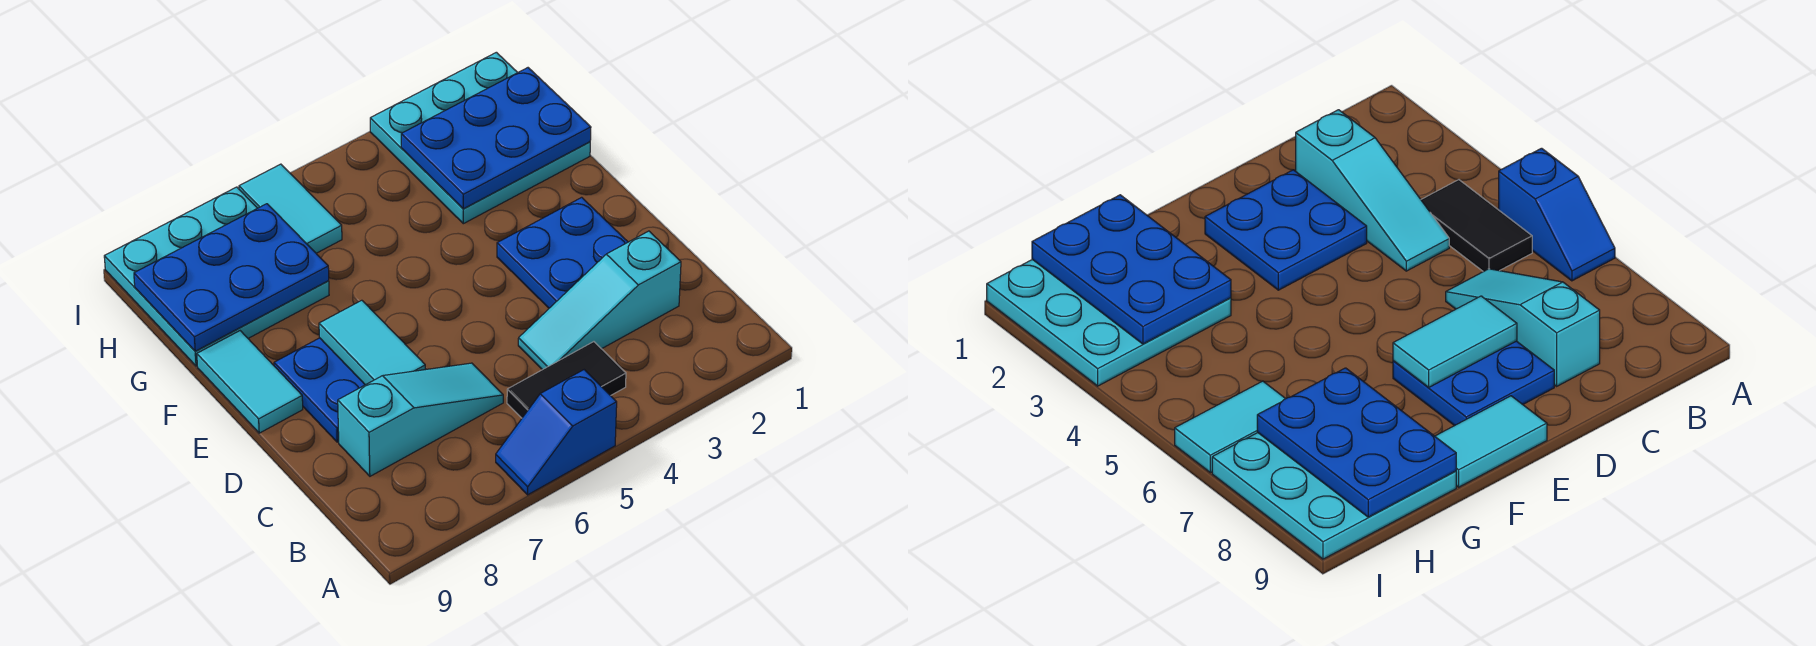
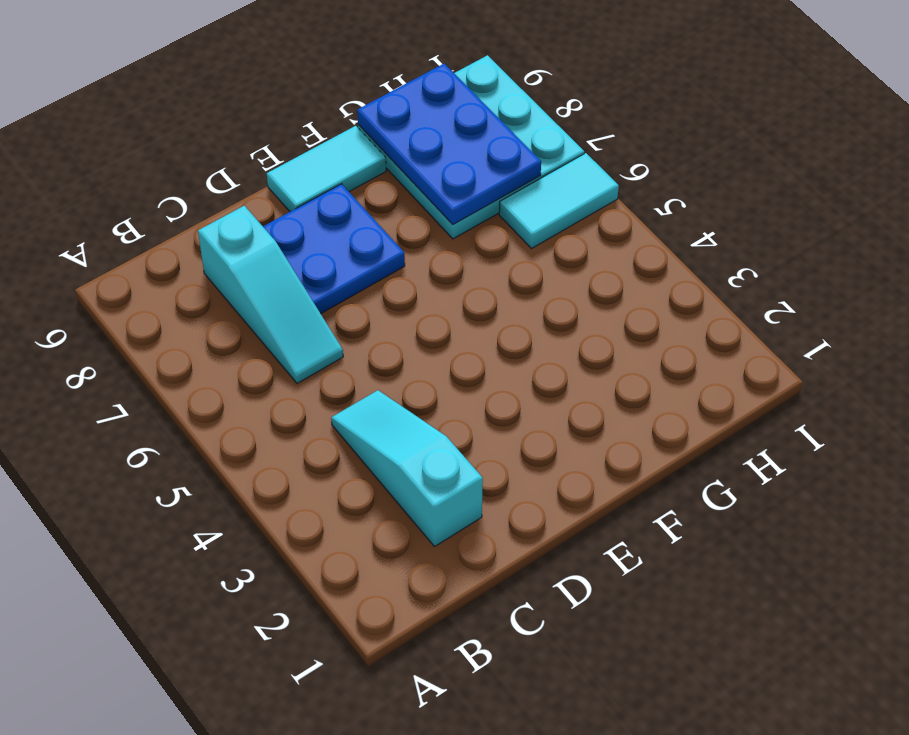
none -> blue slope A5:A6 level 1 top 5
none -> black tile B4:B5 level 1
none -> blue plate D2:E3 level 1

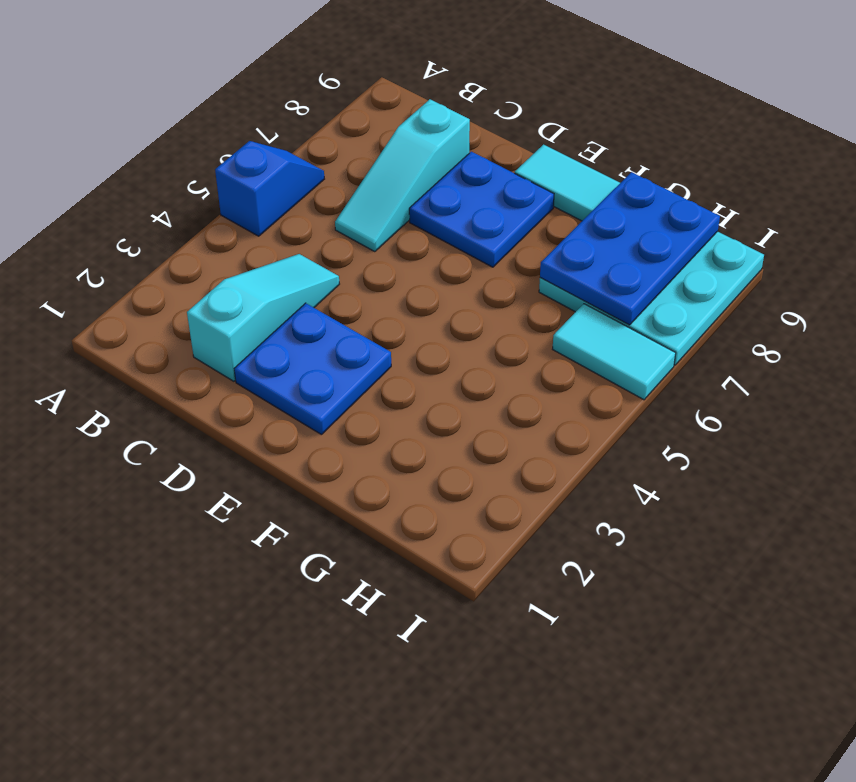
none -> black tile B4:B5 level 1
none -> cyan plate G1:I3 level 1
none -> cyan tile D7:E7 level 2

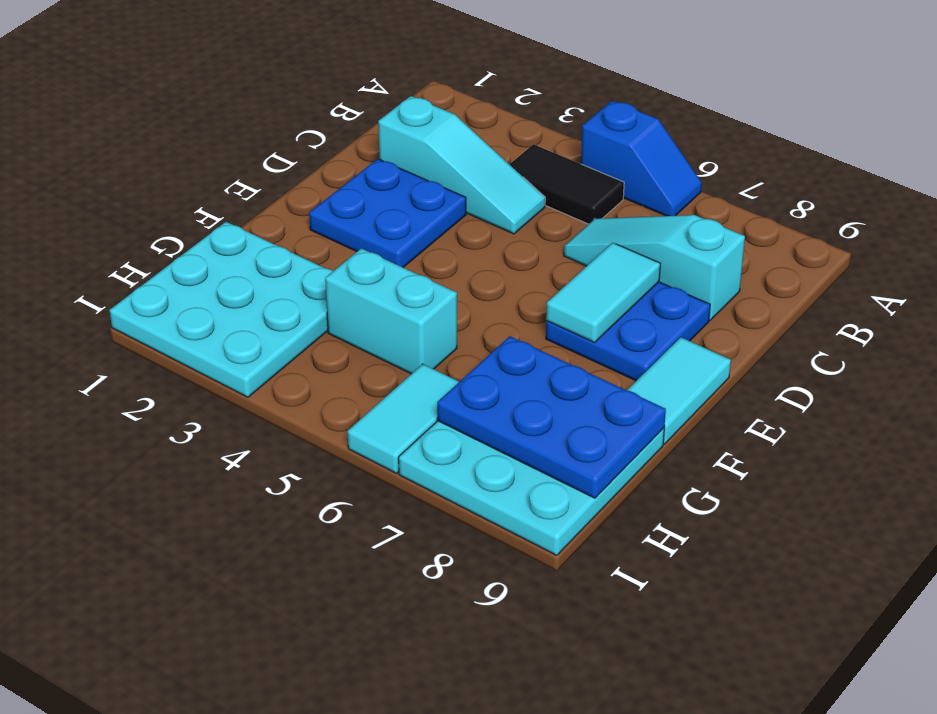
cyan brick G4:G5 level 1 -> none
none -> blue plate G1:H3 level 2

